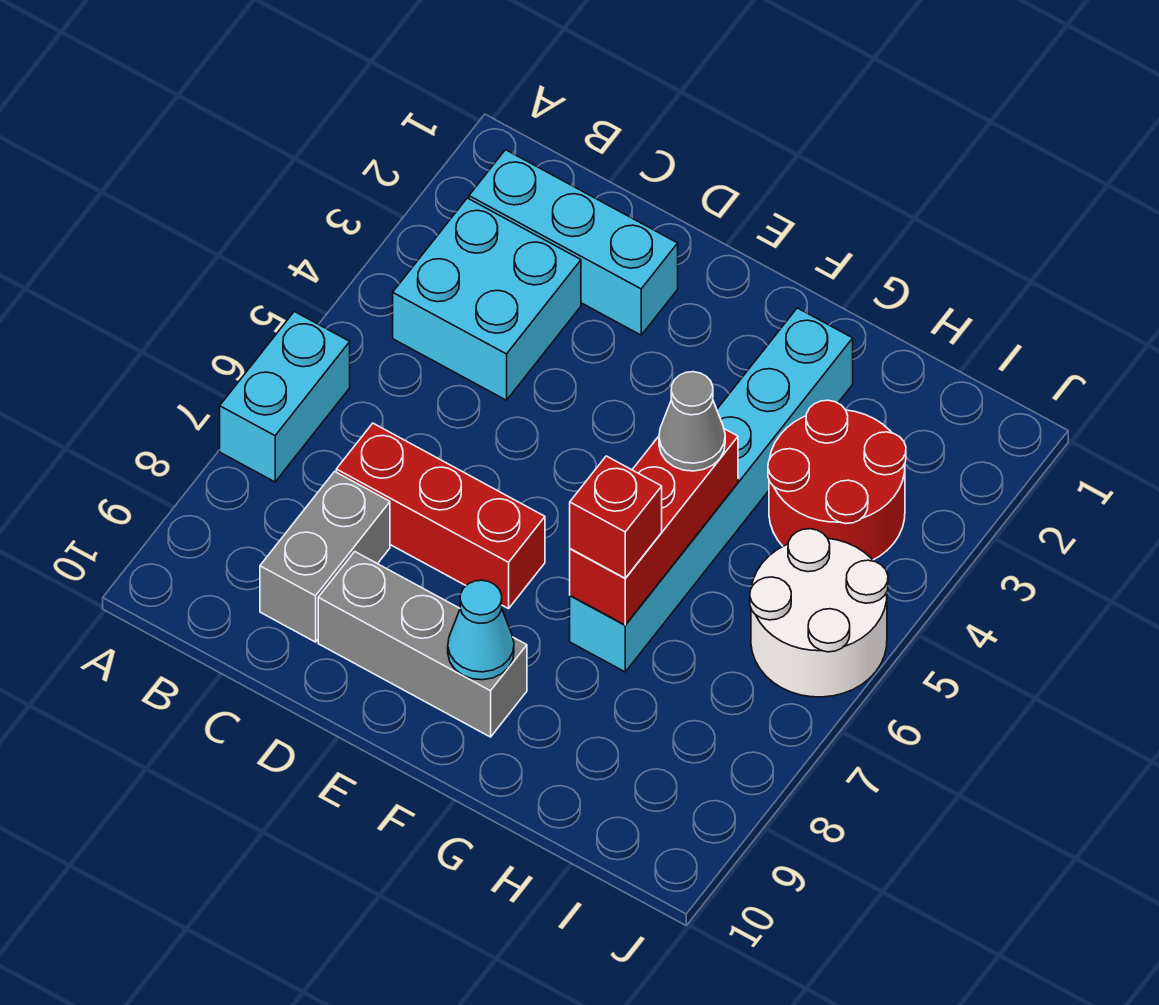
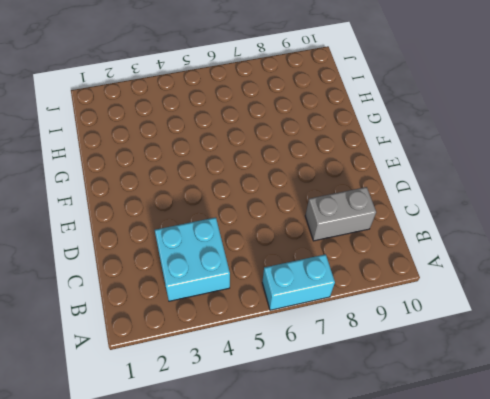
none -> cyan brick B2:D2 level 1
none -> red brick C7:E7 level 1
none -> grey brick D9:F9 level 1

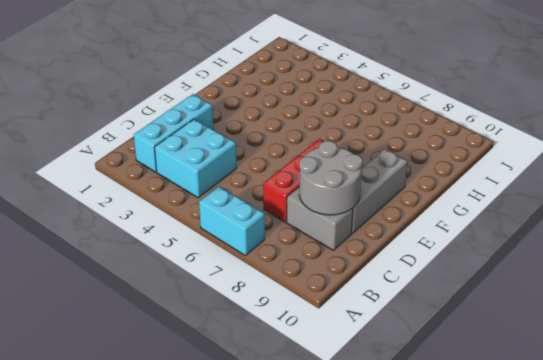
grey round brick C8:D9 level 2 -> none
none -> cyan brick G2:G7 level 1
none -> red round brick H3:I4 level 1
none -> white round brick I5:J6 level 1

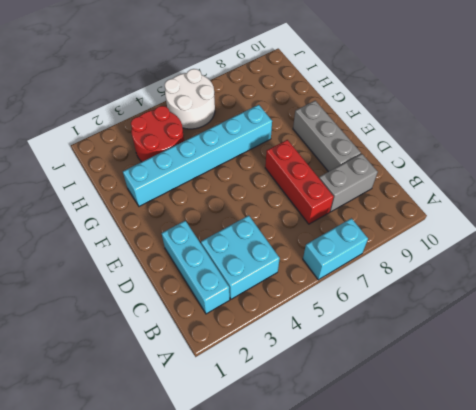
none -> cyan cone F9 level 2
none -> red brick G5:G7 level 2
none -> grey cone G5 level 3

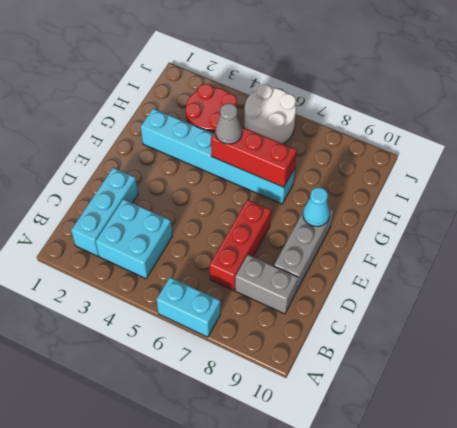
none -> red brick G7 level 3

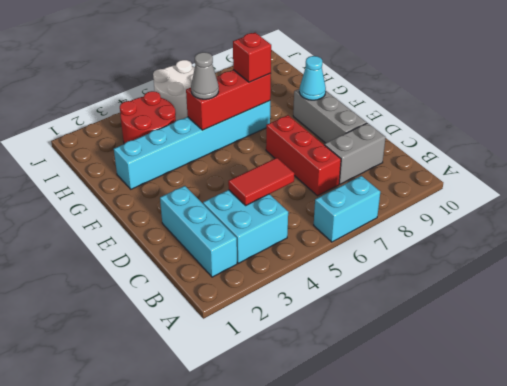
red tile C4:C5 level 2 -> none

